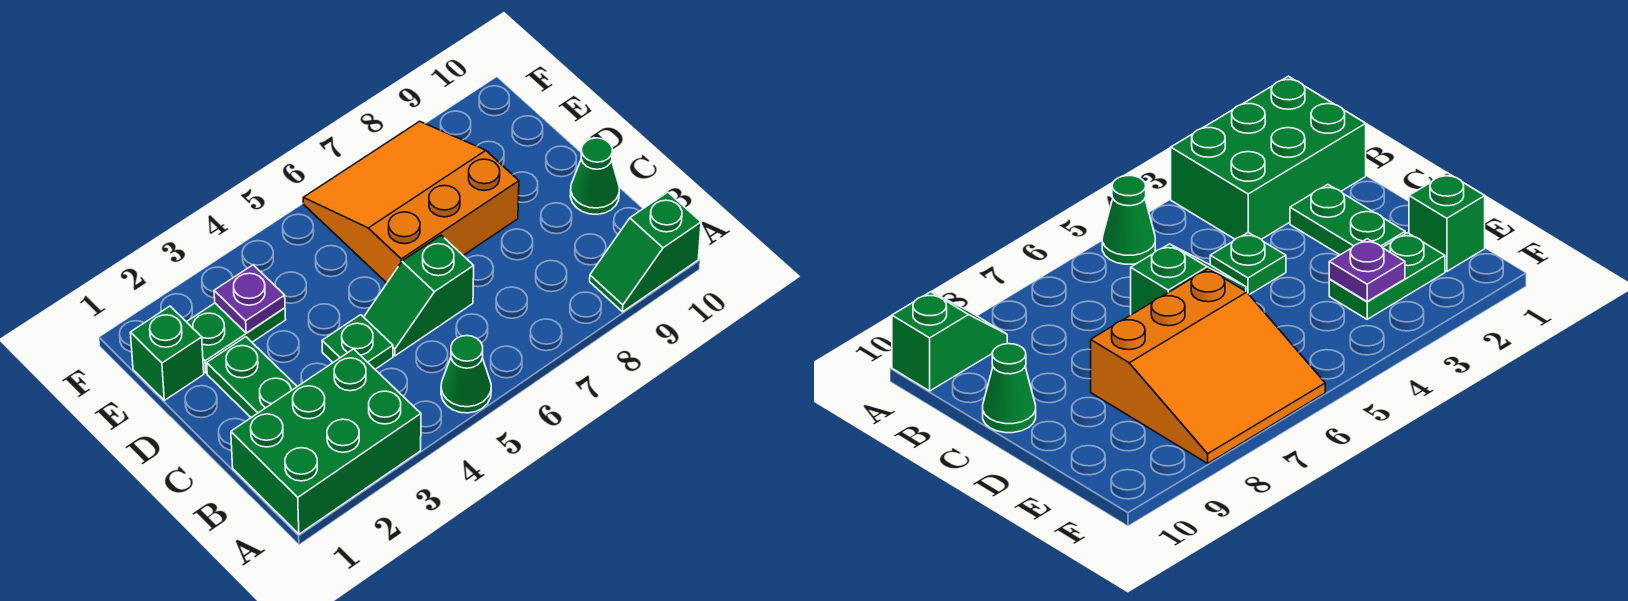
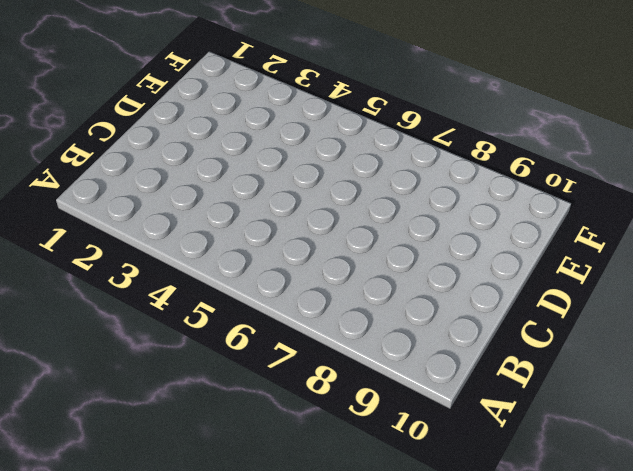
none -> green brick A1:B3 level 1
none -> green cone A5 level 1

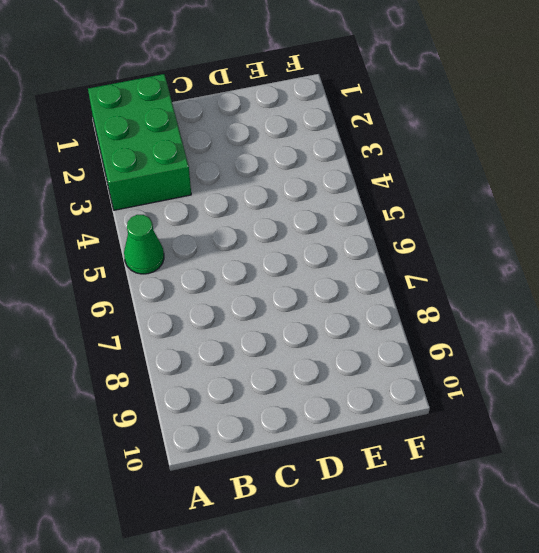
none -> green slope A9:A10 level 1 top 10
none -> green plate C2:D2 level 1

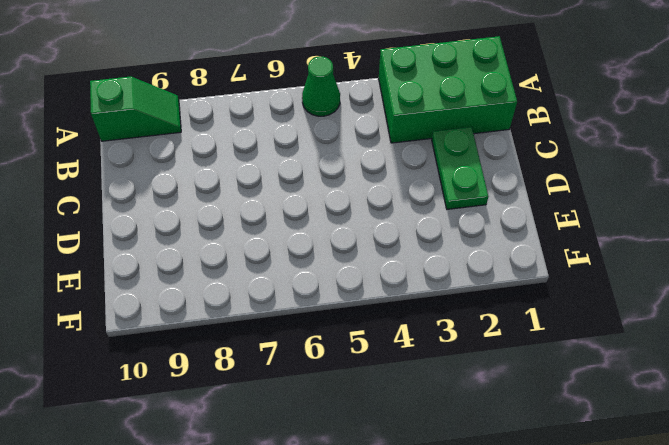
none -> green plate C4 level 1
none -> green slope C5:C6 level 1 top 6

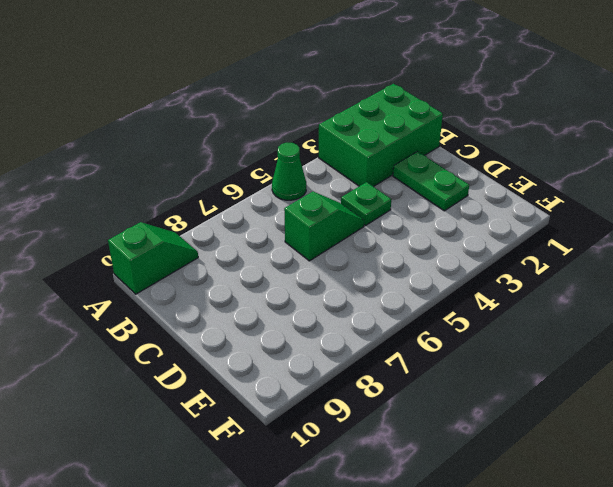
none -> green cone C10 level 1
none -> orange slope D6:F8 level 1 top D

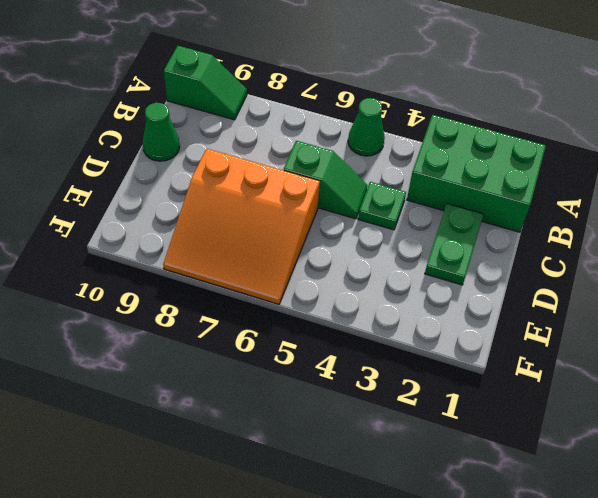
none -> green brick E1 level 1
none -> green plate E2:E3 level 1

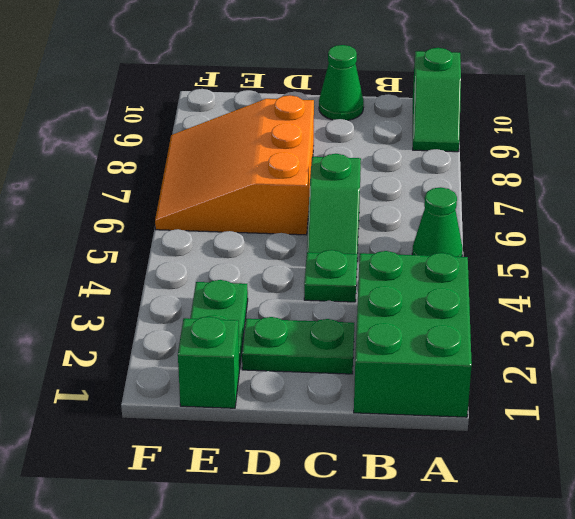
none -> purple plate E3 level 2

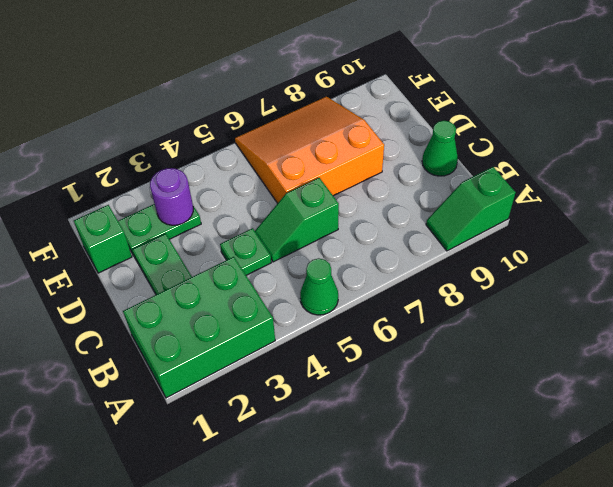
purple round brick E3 level 2 -> purple plate E3 level 2

